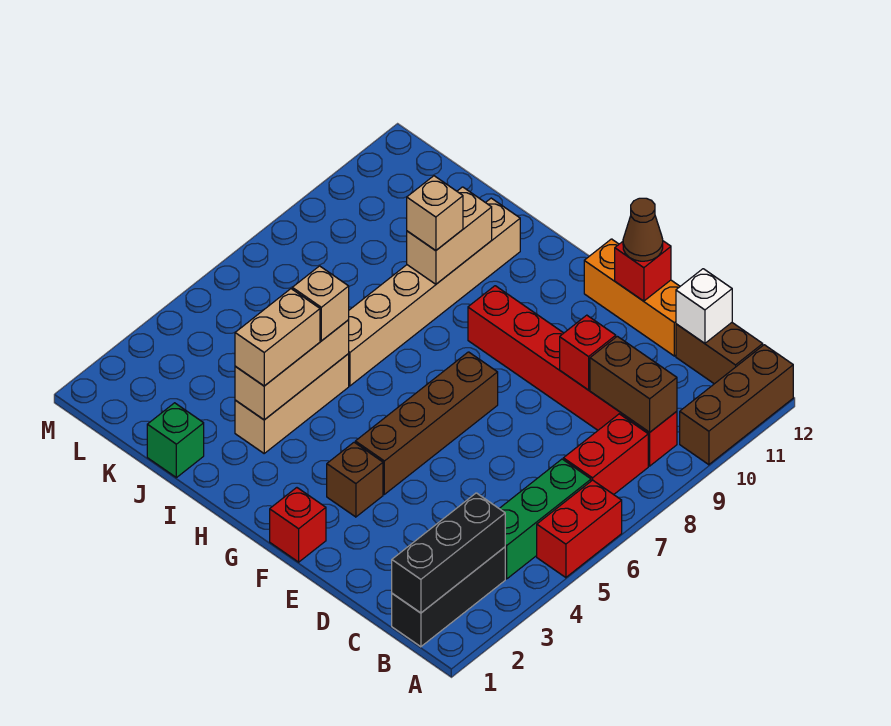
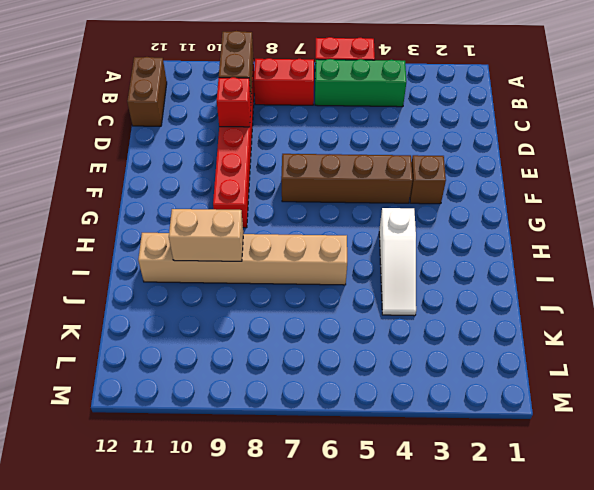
white slope H4:J4 level 1 top H -> tan brick I3:I5 level 1
none -> brown brick A10:A12 level 1
none -> black brick B1:B3 level 1
none -> orange brick D12:F12 level 1

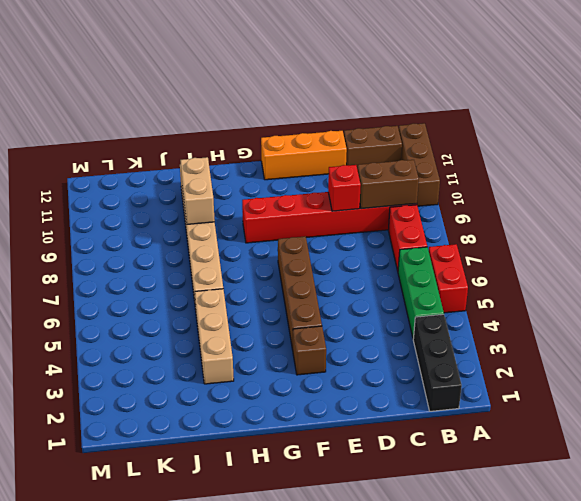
none -> red brick F1 level 1
none -> green brick J1 level 1
none -> black brick B1:B3 level 2

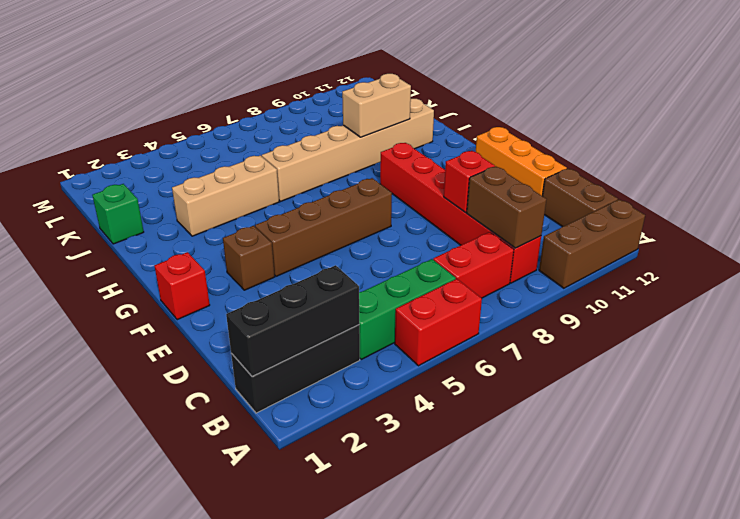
none -> white brick C12 level 2
none -> red brick E12 level 2
none -> tan brick I3:I5 level 2

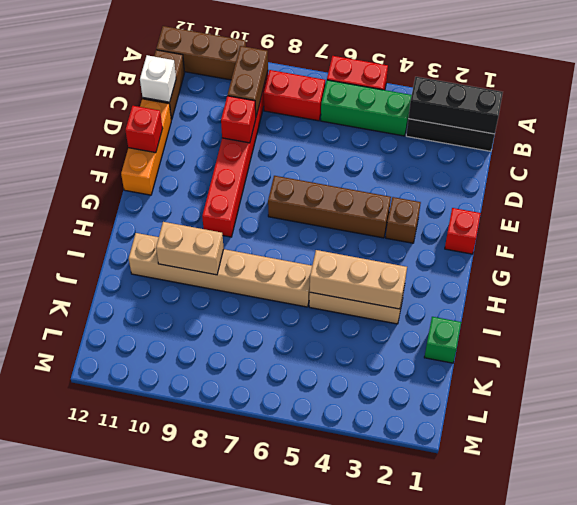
none -> brown cone E12 level 3
none -> tan brick I3:I4 level 3
none -> tan brick I5 level 3

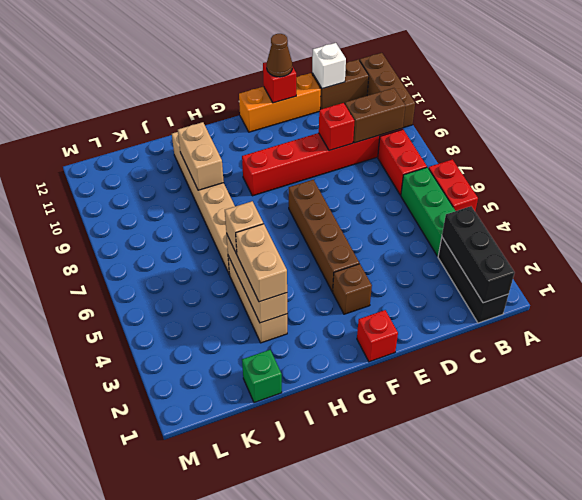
none -> tan brick I9 level 3

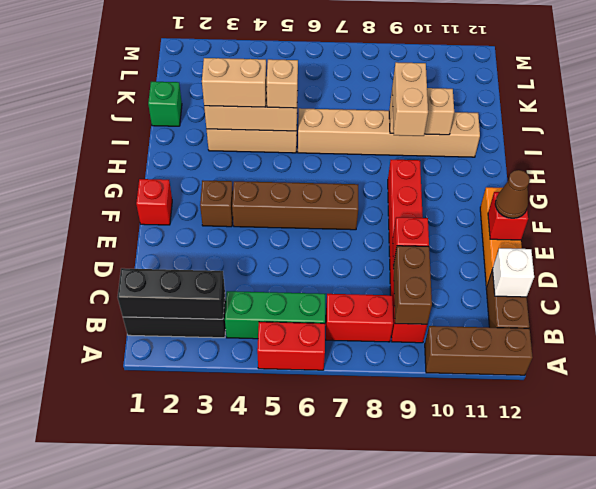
tan brick H9:I9 level 3 -> tan brick I9 level 3

